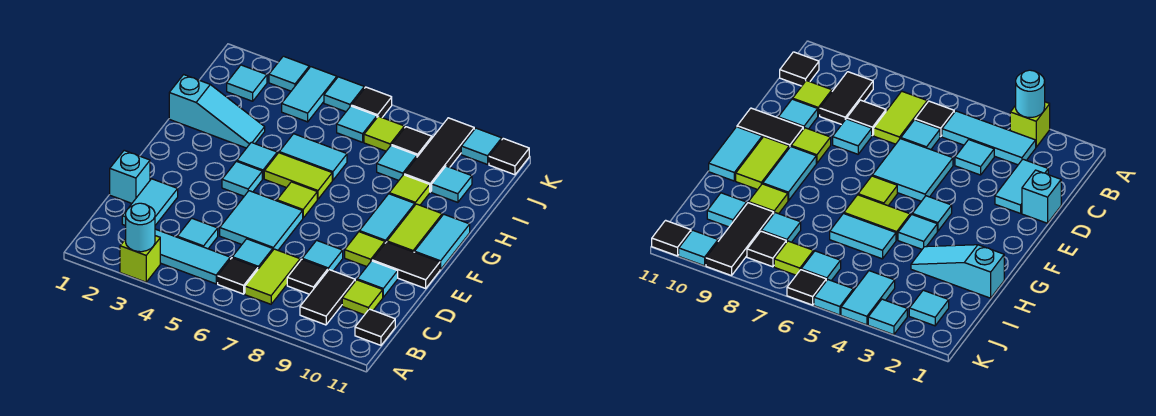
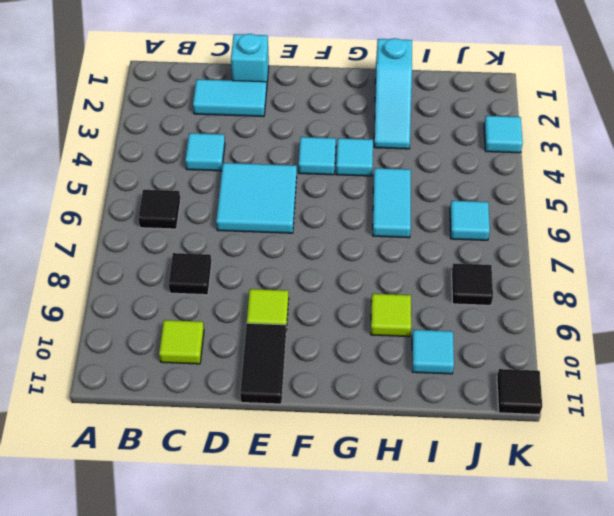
none -> lime brick A3 level 1
none -> cyan tile B3:B5 level 1
none -> lime tile B7:C7 level 1
none -> black tile B9:C9 level 1

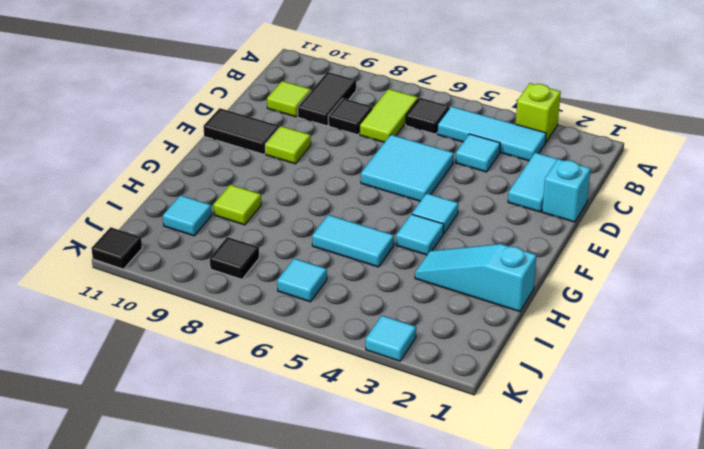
none -> black tile B11 level 1
none -> cyan tile C6 level 1
none -> cyan tile D8 level 1
none -> cyan tile D10 level 1

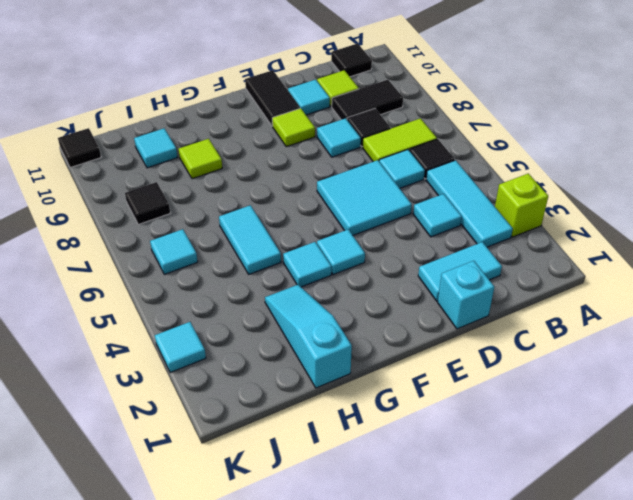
none -> lime tile F6 level 1
none -> cyan tile F9:G9 level 1
none -> lime tile F10:G10 level 1
none -> cyan tile F11:G11 level 1

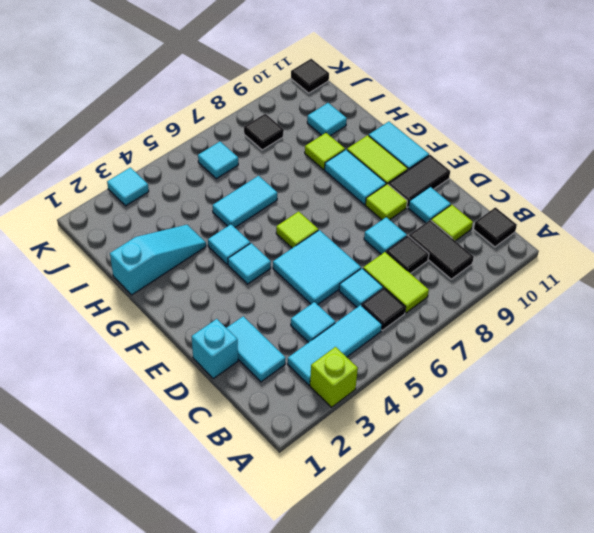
none -> lime tile G5:G6 level 1
none -> cyan tile I8 level 1
none -> black tile I9:K9 level 1
none -> cyan tile J2 level 1

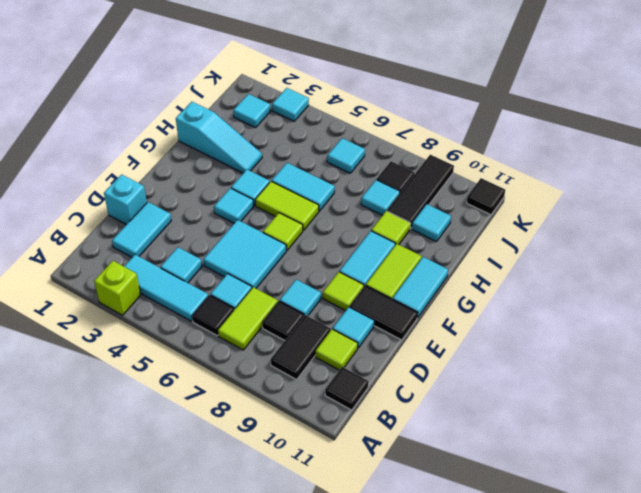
none -> cyan tile J4:K4 level 1
none -> lime tile J7 level 1
none -> cyan tile K5 level 1
none -> black tile K6 level 1

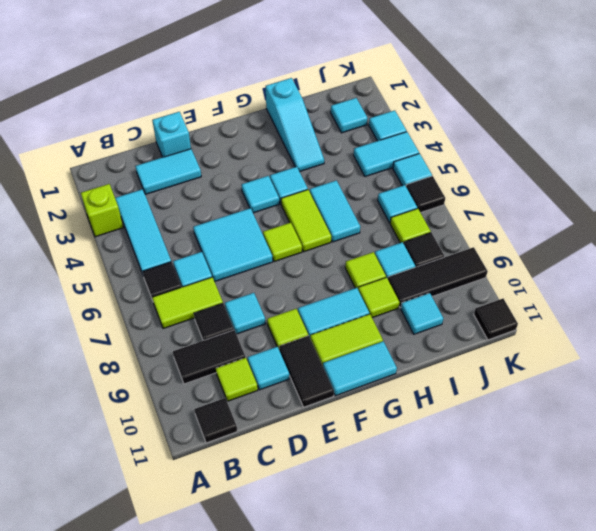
lime tile H8 level 1 -> none
none -> cyan tile C4 level 1
none -> cyan tile K10 level 1
none -> cyan round brick A3 level 2

